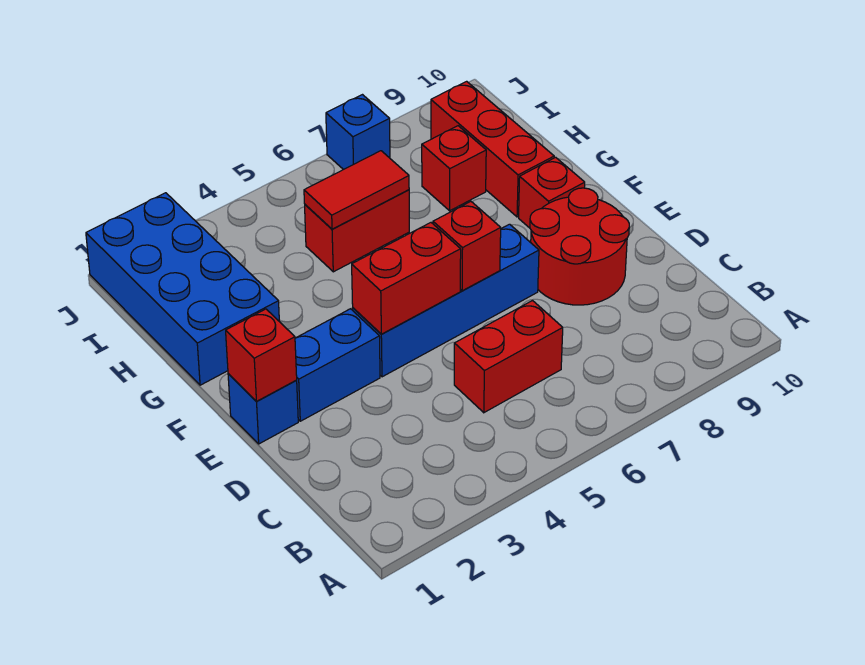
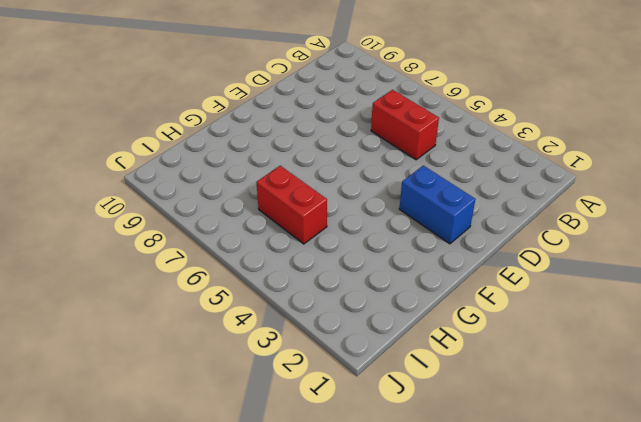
none -> red round brick D8:E9 level 1
none -> blue brick E1 level 1
none -> blue brick E4:E7 level 1

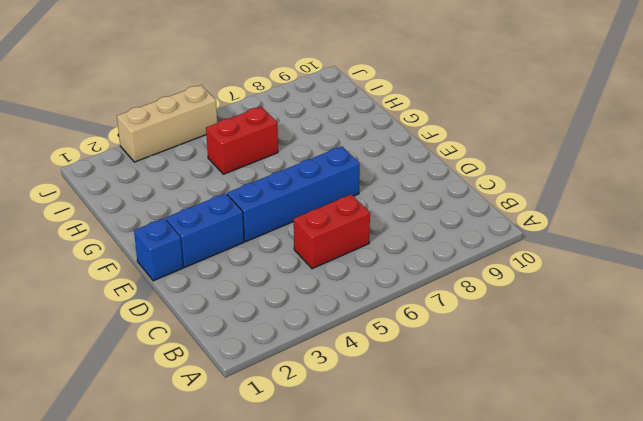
tan brick J3:J5 level 1 -> none
none -> red round brick D8:E9 level 1
none -> red brick F9 level 1
none -> blue brick G1:J2 level 1

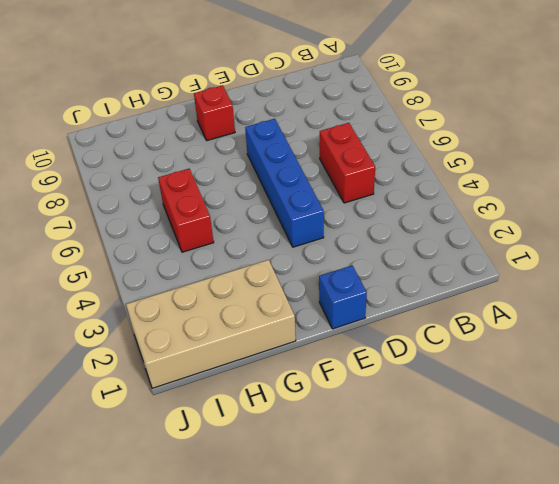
tan brick G1:J2 level 1 -> blue brick G1:J2 level 1
none -> red round brick D8:E9 level 1
none -> blue brick E2:E3 level 1
none -> red brick G9:I9 level 1

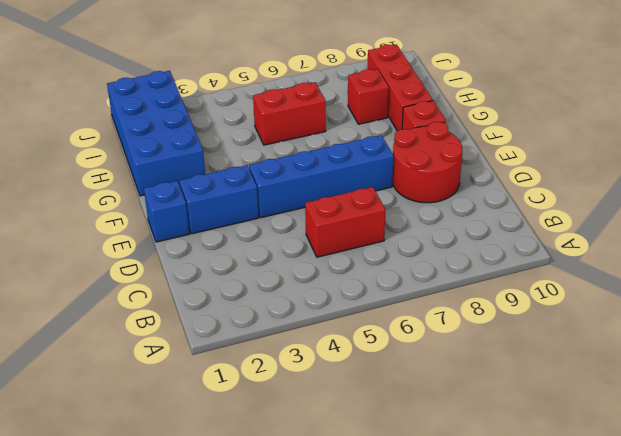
none -> blue brick J7 level 1
none -> red brick E1 level 2
none -> red brick E4:E5 level 2

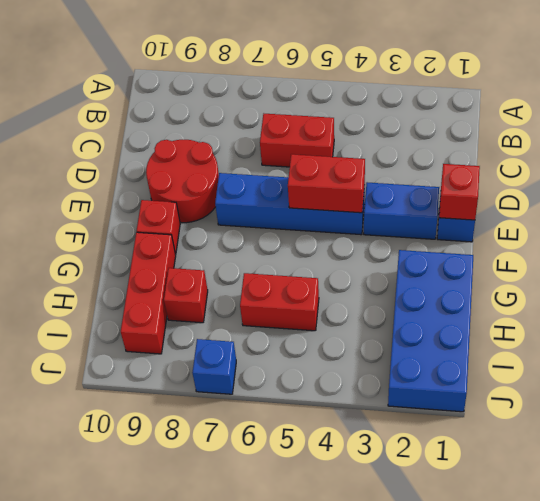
none -> red brick E6 level 2
none -> red tile H5:H6 level 2

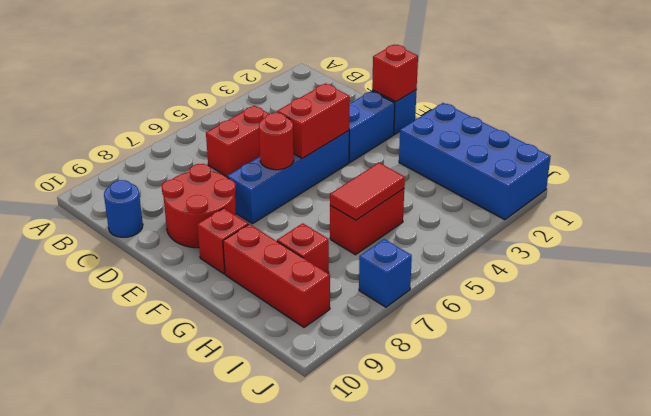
blue round brick C10 level 1 -> none
red round brick E6 level 2 -> red brick E6 level 2

